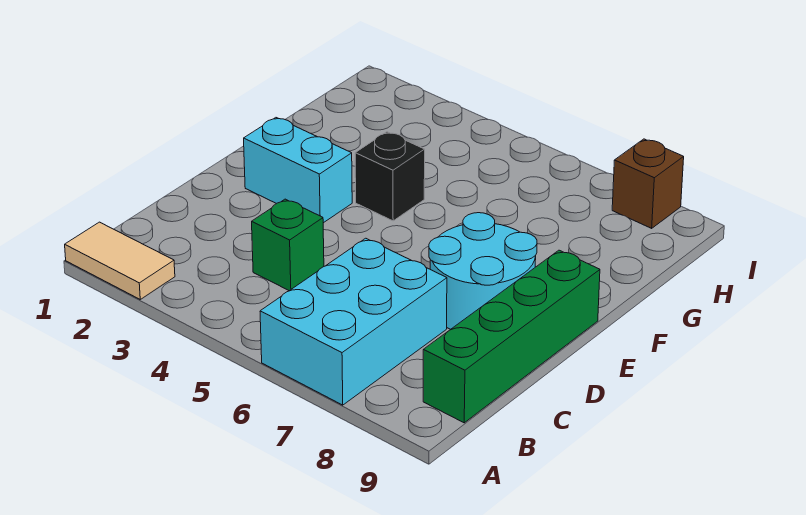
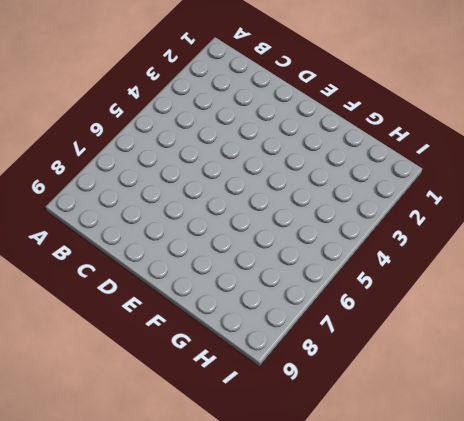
none -> tan tile A1:A2 level 1
none -> cyan brick A6:C7 level 1

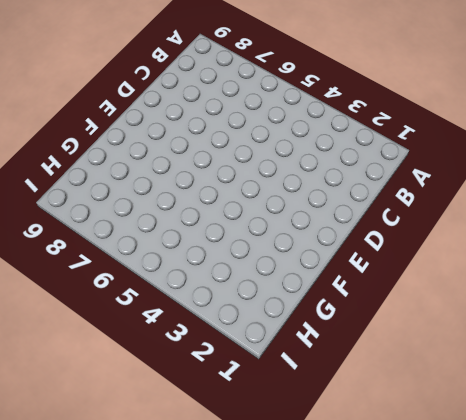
none -> tan tile A1:A2 level 1
none -> cyan brick A6:C7 level 1

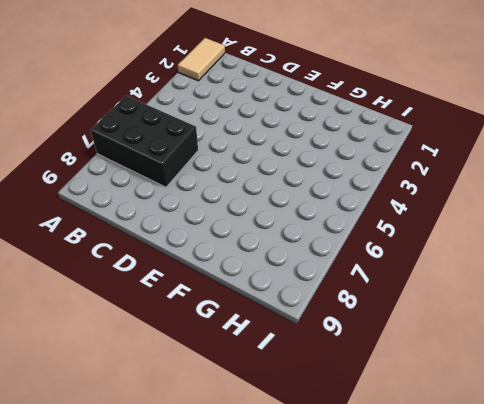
black brick A6:C7 level 1 -> cyan brick A6:C7 level 1
none -> green brick B9:E9 level 1
none -> green brick C4 level 1

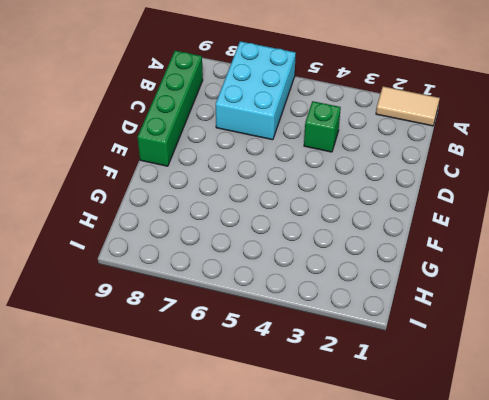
none -> cyan round brick D7:E8 level 1
none -> cyan brick E2:E3 level 1

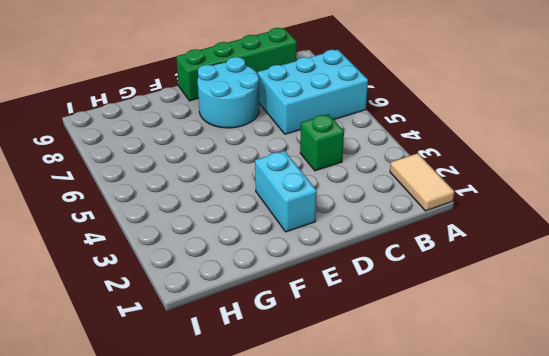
none -> black brick F4 level 1
none -> brown brick I8 level 1

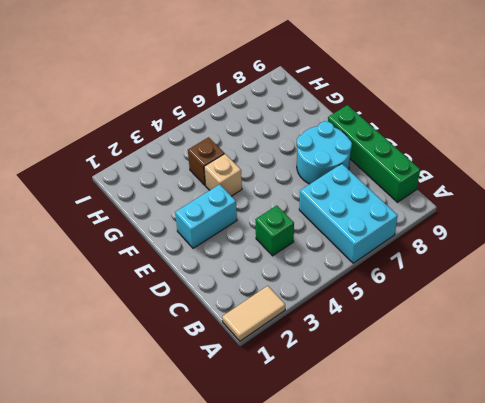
tan brick F4 level 1 -> black brick F4 level 1
brown brick G4 level 1 -> brown brick I8 level 1

